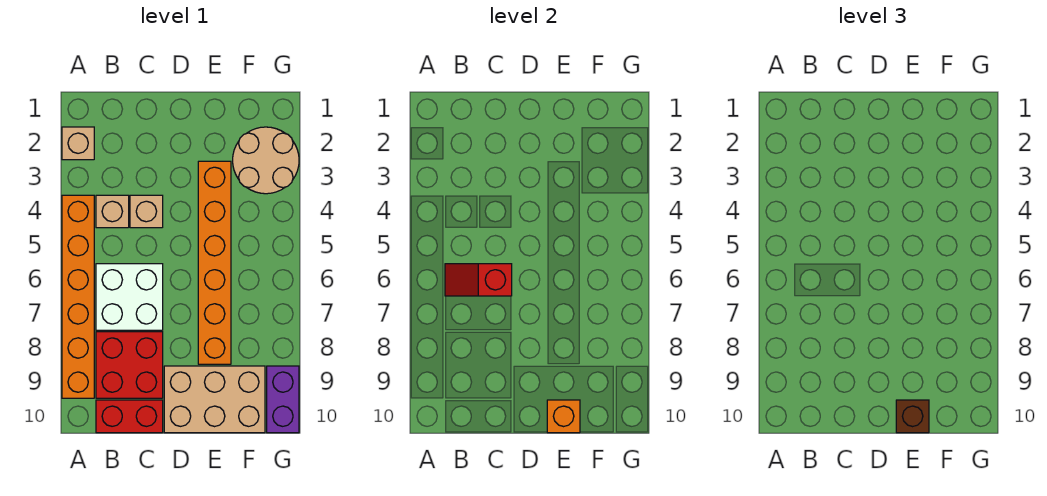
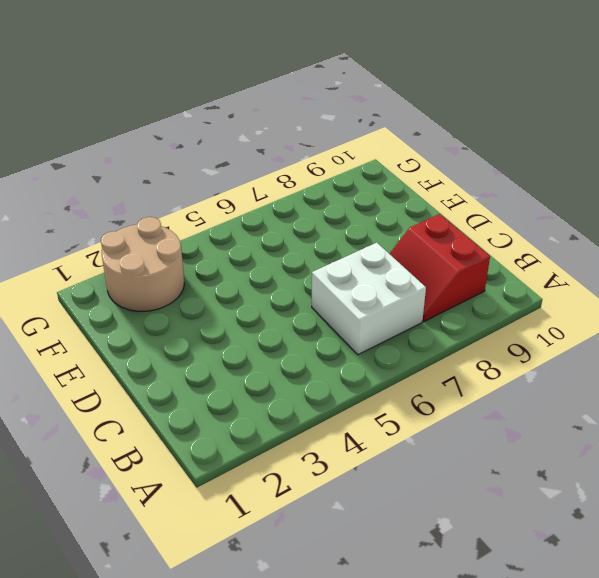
red slope B8:C9 level 1 top 9 -> red brick B8:C9 level 1
none -> tan brick A2 level 1
none -> orange brick A4:A9 level 1
none -> tan brick B4 level 1

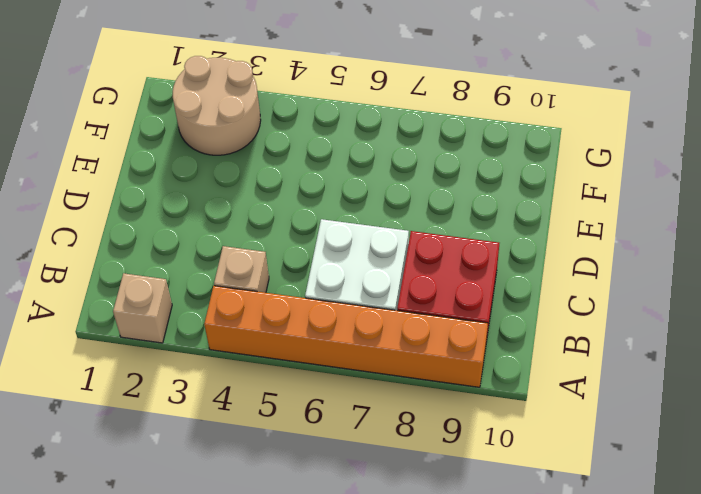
none -> red brick B10:C10 level 1
none -> tan brick C4 level 1
none -> tan brick D9:F10 level 1

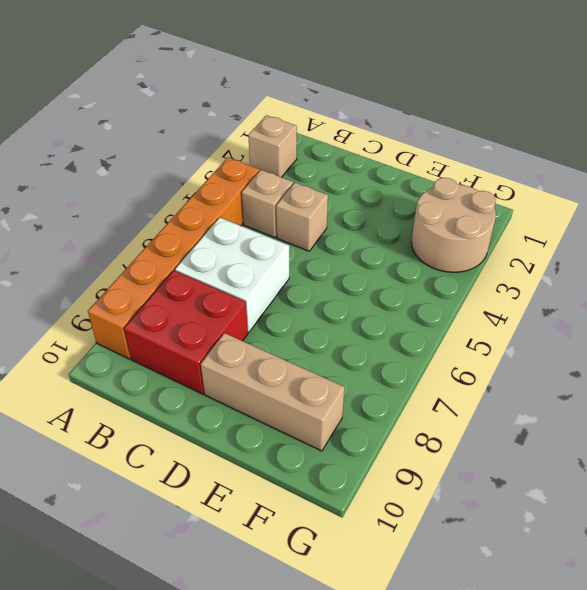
tan brick D9:F9 level 1 -> tan brick D9:F10 level 1
none -> red brick B10:C10 level 1
none -> orange brick E3:E8 level 1
none -> purple brick G9:G10 level 1

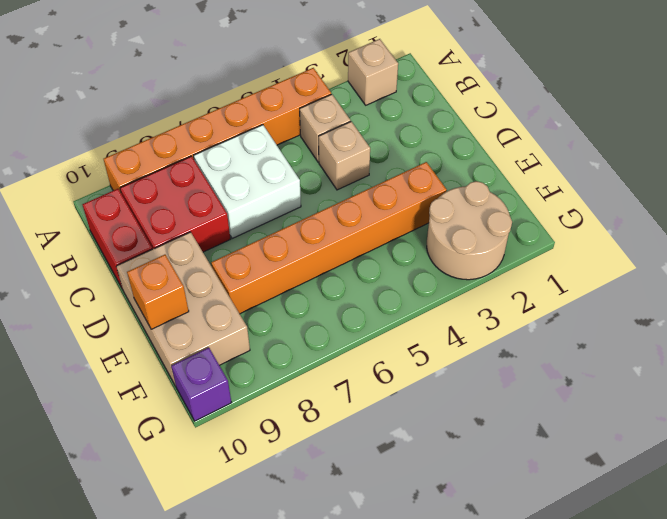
purple brick G10 level 1 -> purple brick G9:G10 level 1
none -> red slope B6:C6 level 2 top C
none -> brown brick E10 level 3

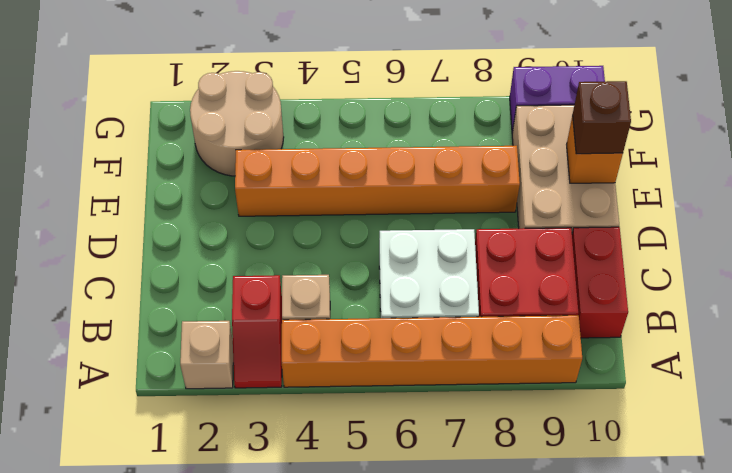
red slope A3:B3 level 1 top B -> red slope B6:C6 level 2 top C
none -> tan brick C4 level 1

